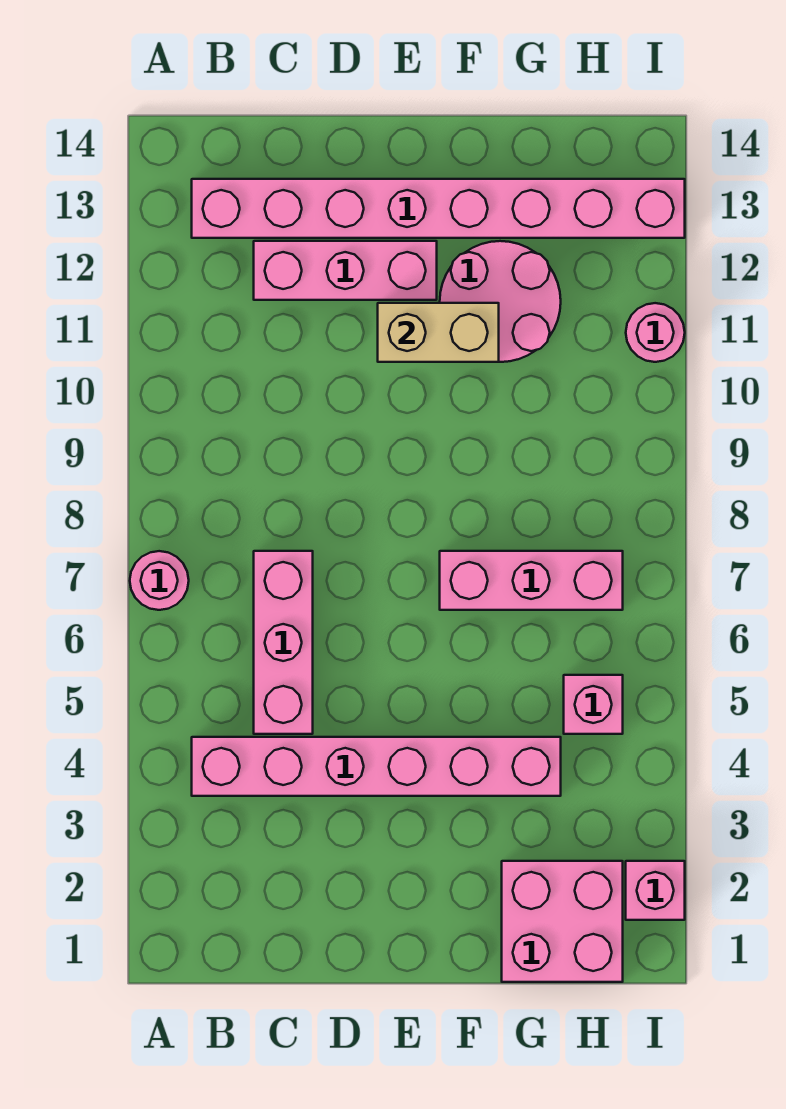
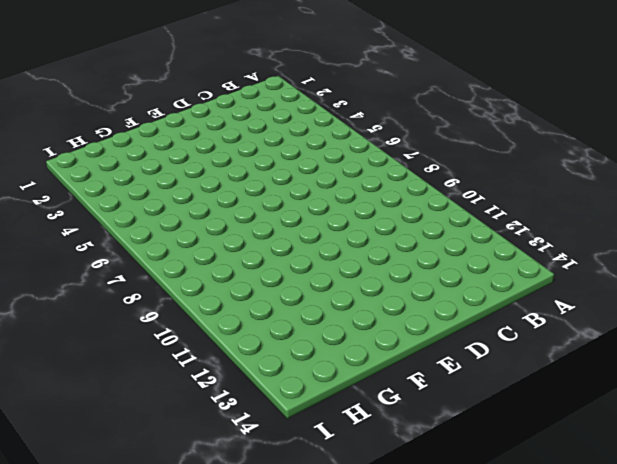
none -> pink round brick A7 level 1
none -> pink brick B4:G4 level 1
none -> pink brick B13:I13 level 1

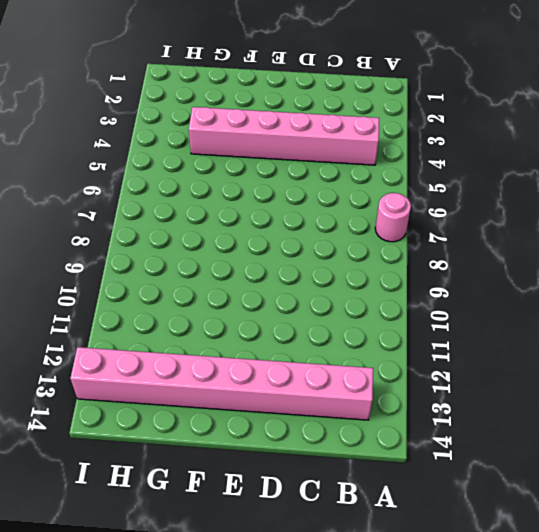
none -> pink brick C5:C7 level 1
none -> pink brick C12:E12 level 1
none -> pink brick F7:H7 level 1

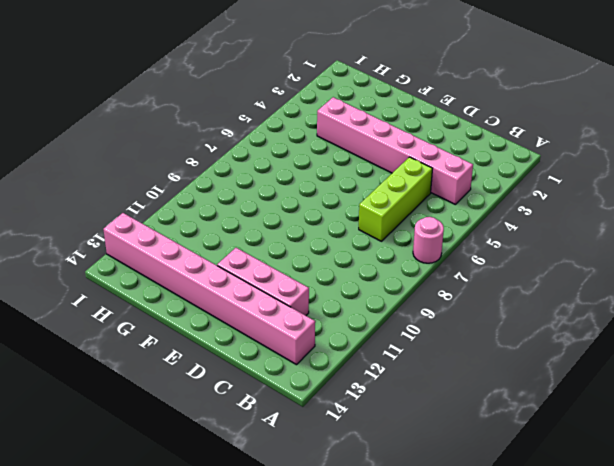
lime brick C5:C7 level 1 -> pink brick C5:C7 level 1
none -> pink brick F7:H7 level 1
none -> pink round brick F11:G12 level 1
none -> pink brick G1:H2 level 1

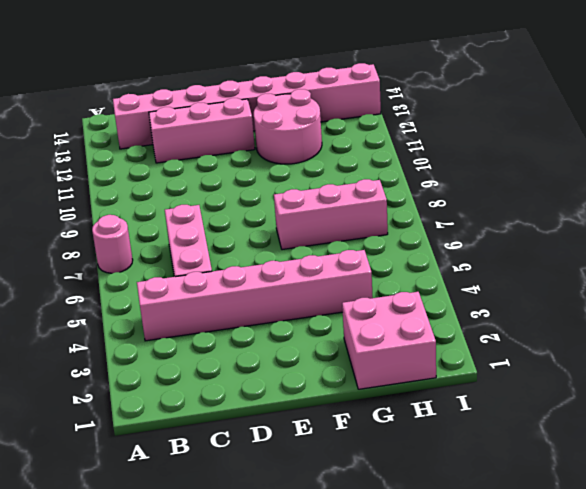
none -> pink brick H5 level 1
none -> pink brick I2 level 1
none -> pink round brick I11 level 1

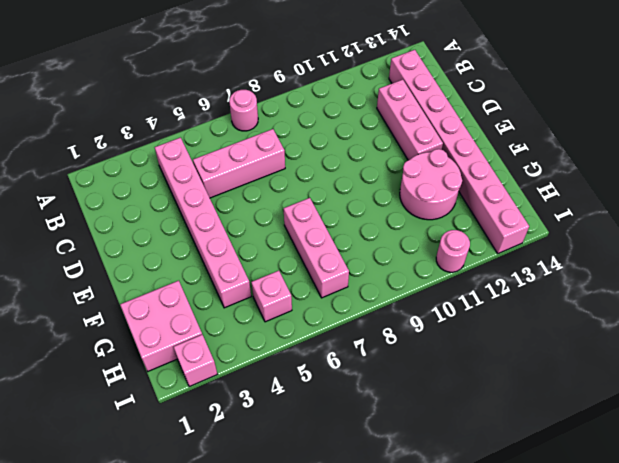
none -> tan brick E11:F11 level 2

